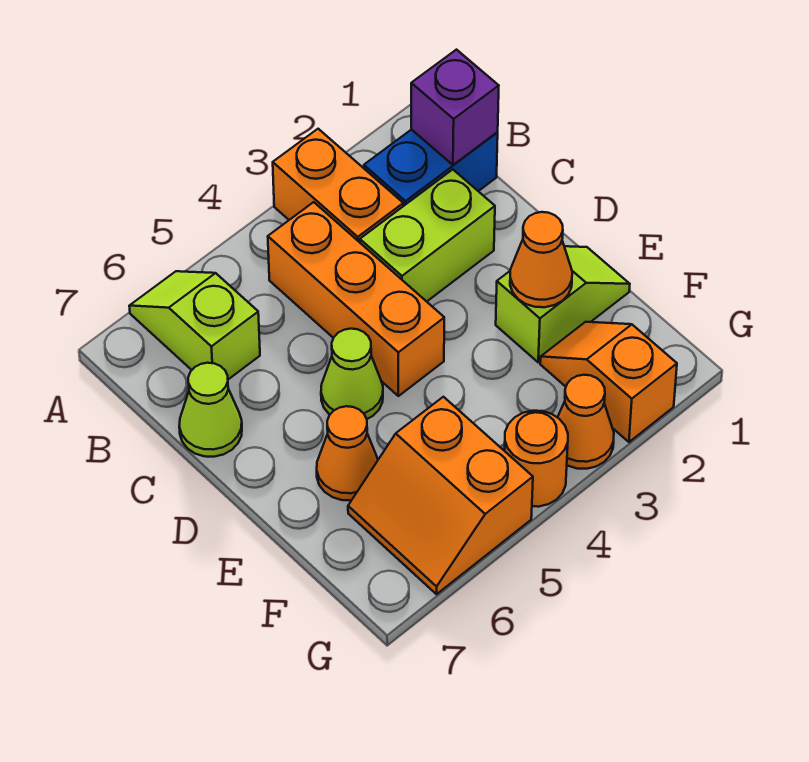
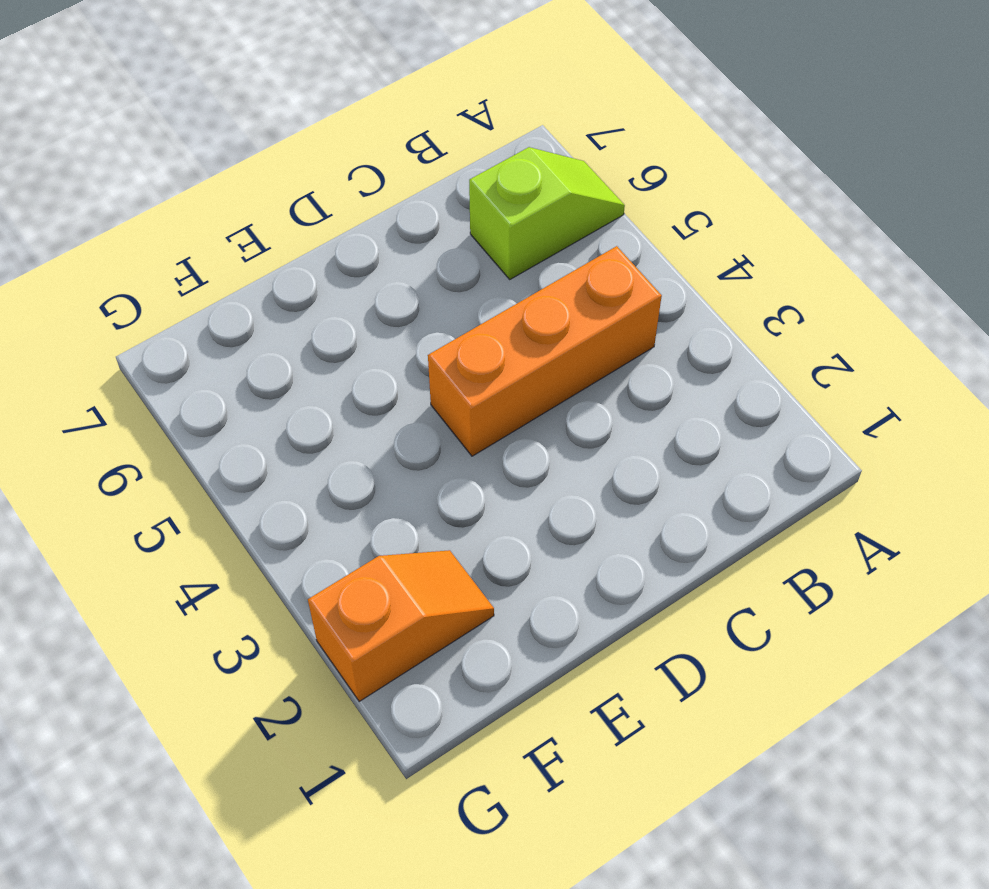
none -> orange brick A3:B3 level 1
none -> blue brick B1:B2 level 1
none -> lime brick C2:C3 level 1

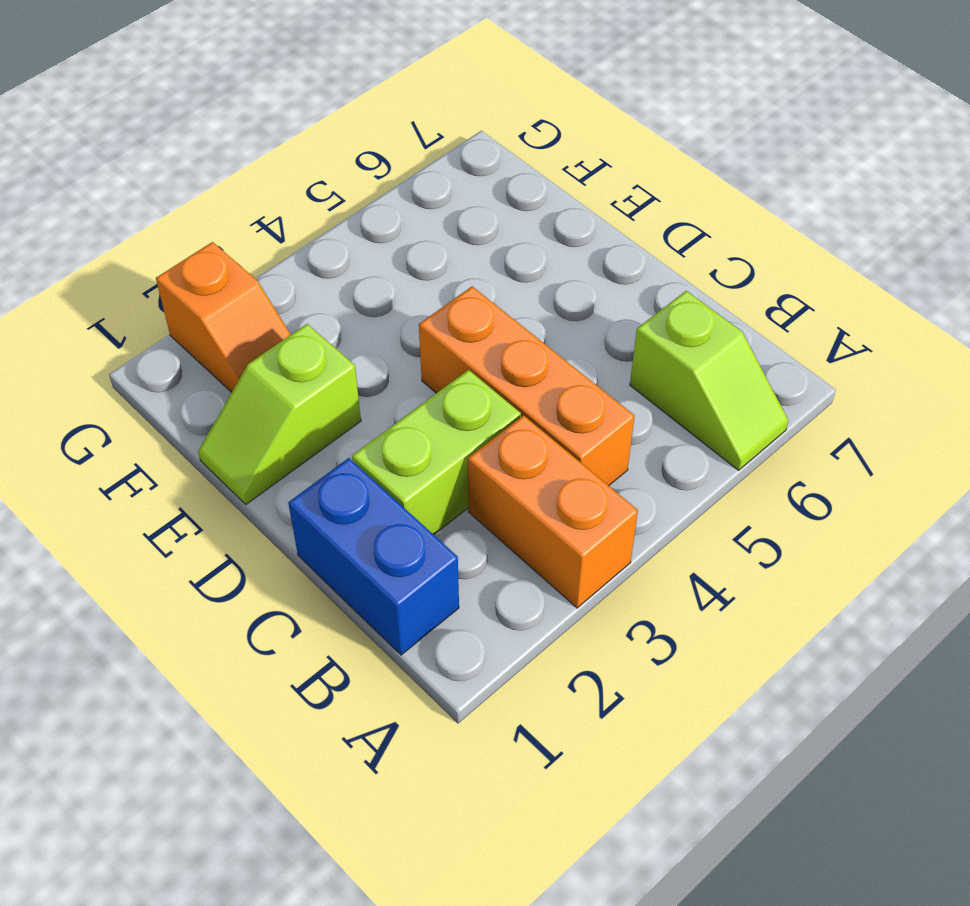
blue brick B1:C1 level 1 -> blue brick B1:B2 level 1
none -> lime cone C7 level 1
none -> lime cone D5 level 1
none -> orange cone E6 level 1

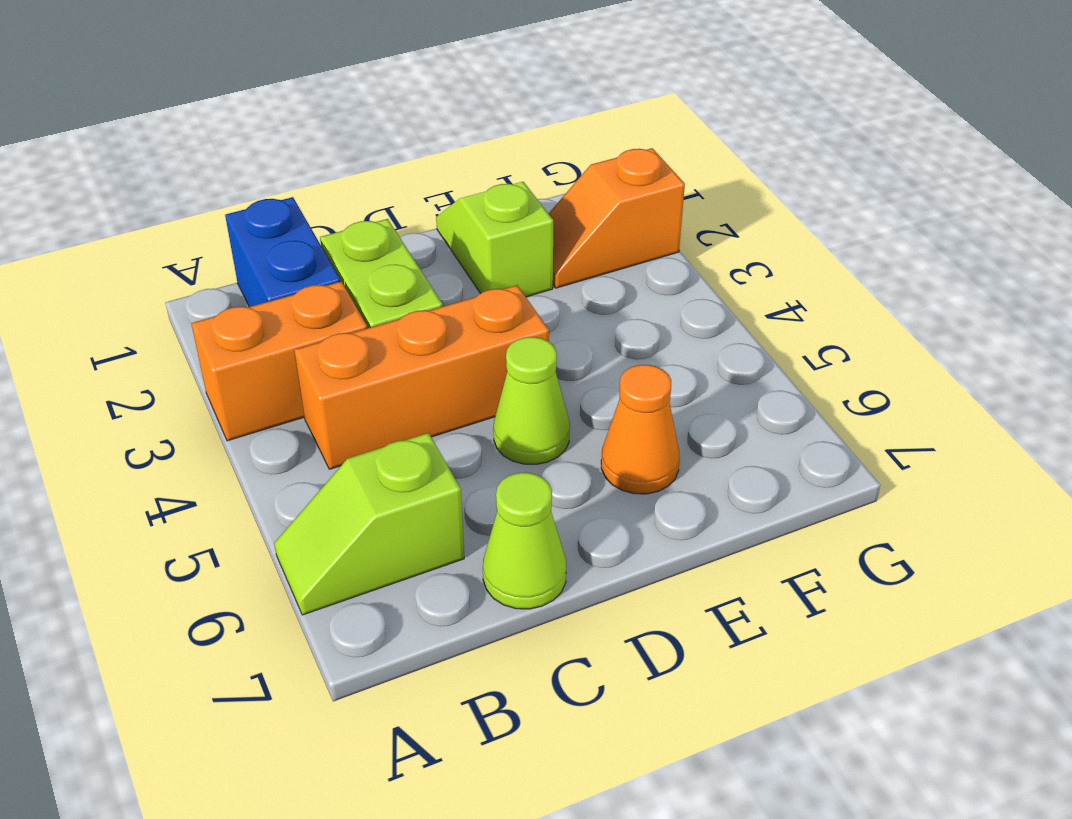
none -> orange slope F5:G6 level 1 top 5
none -> orange cone G3 level 1
none -> orange round brick G4 level 1

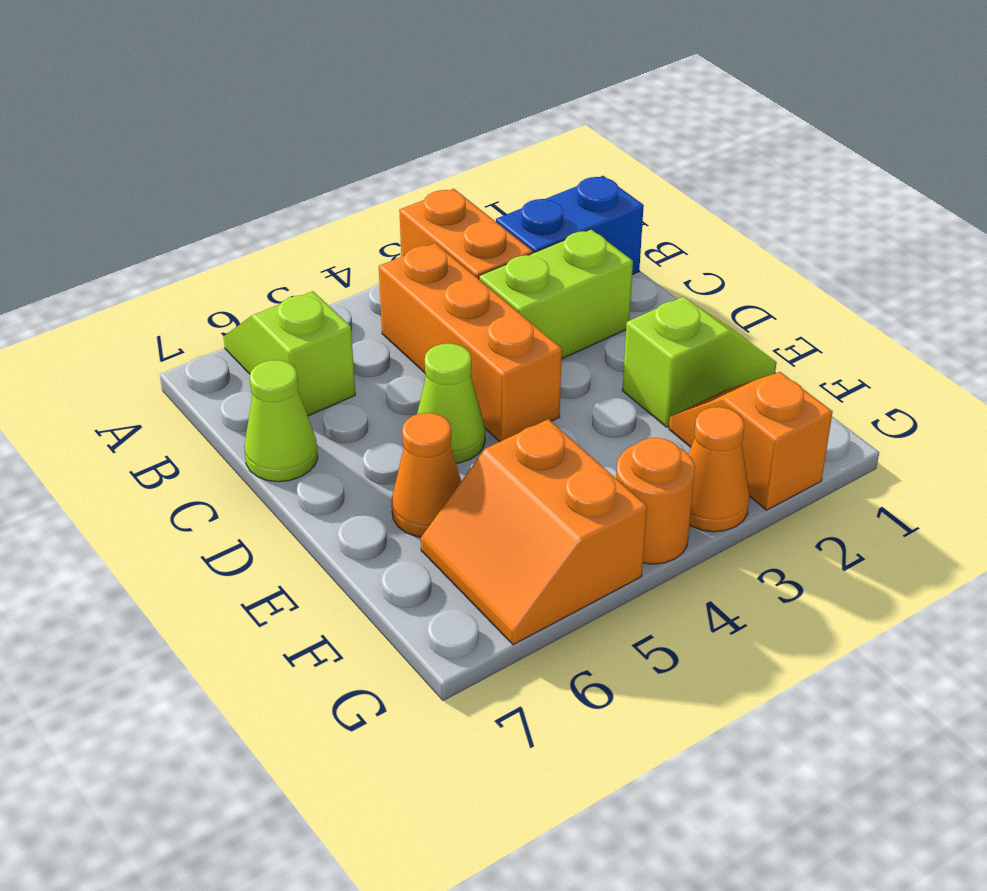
none -> purple brick B1 level 2
none -> orange cone E2 level 2

